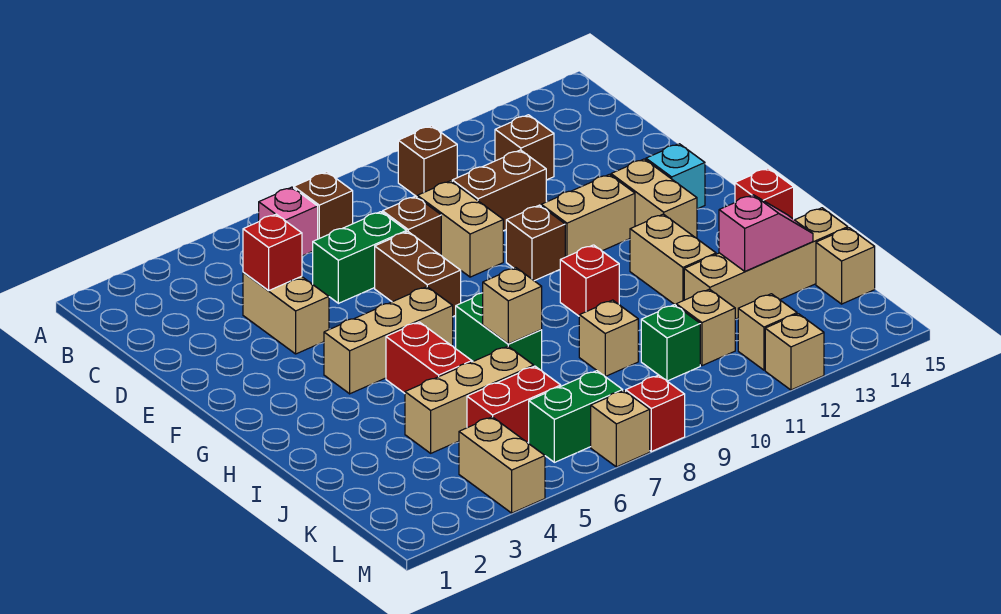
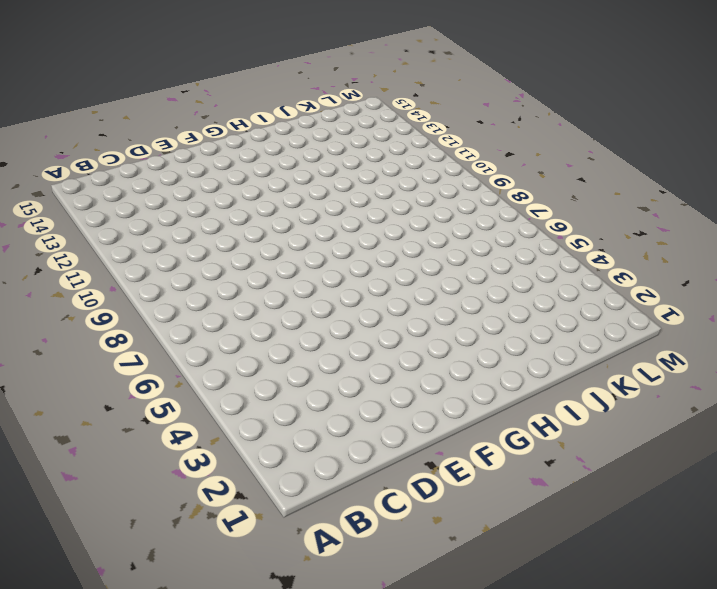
none -> pink brick B6 level 1
none -> brown brick B7 level 1
none -> brown brick B10 level 1
none -> brown brick C12 level 1

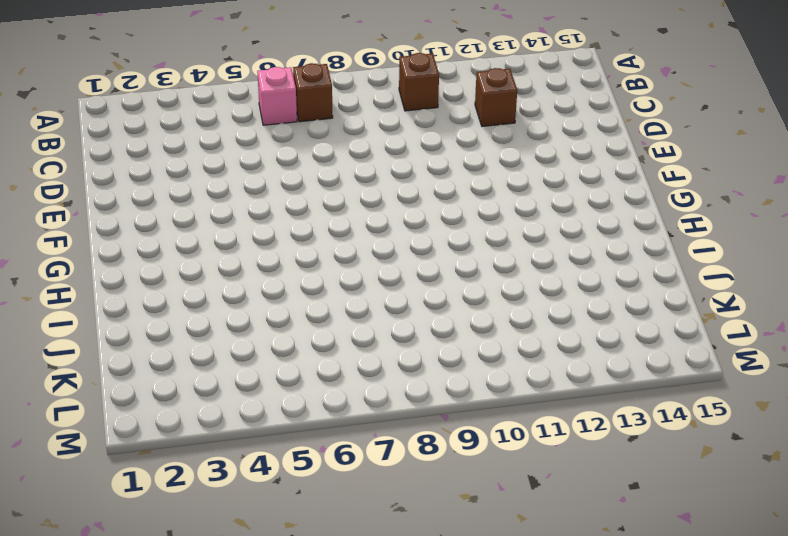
none -> tan brick D4:E4 level 1
none -> green brick D6:D7 level 1
none -> brown brick D8 level 1
none -> tan brick D9:E9 level 1

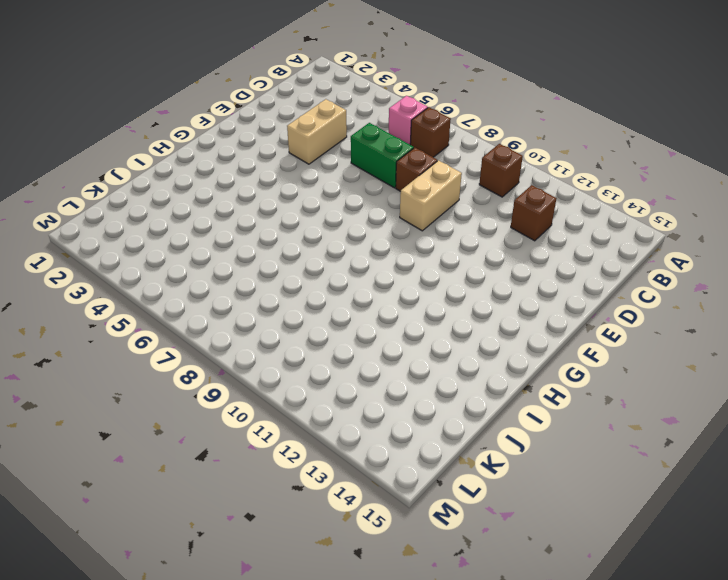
none -> brown brick D10:D11 level 1
none -> brown brick E7:F7 level 1
none -> brown brick F10 level 1
none -> tan brick F11:F12 level 1

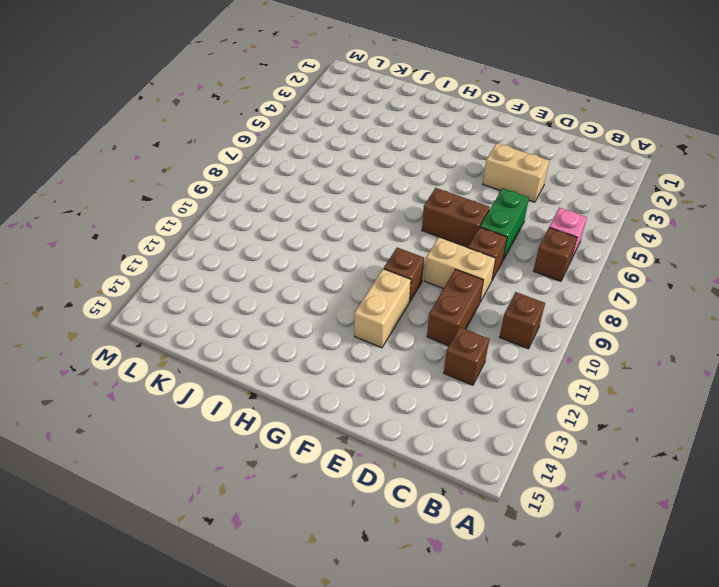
none -> tan brick F13:G13 level 1
none -> cyan brick F14 level 1
none -> tan brick G4:G6 level 1
none -> red brick H5:I5 level 1

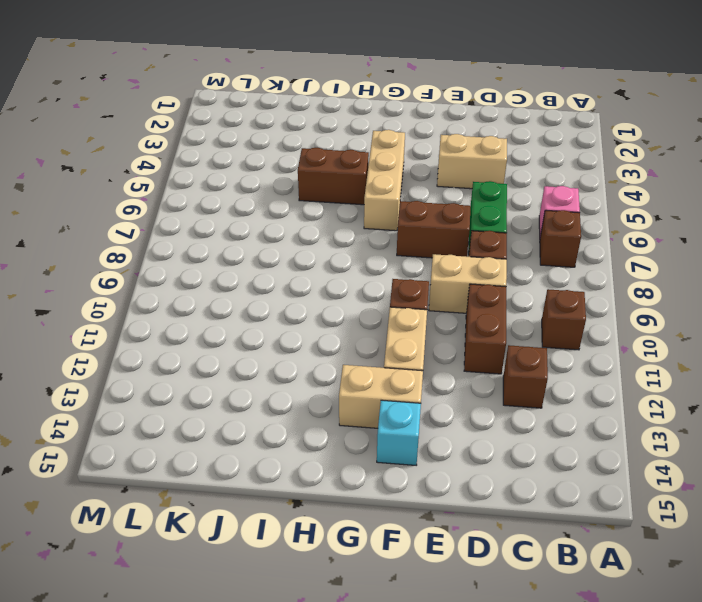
brown brick H5:I5 level 1 -> red brick H5:I5 level 1
none -> green brick H7:I7 level 1
none -> red brick H10 level 1
none -> tan brick H12:I12 level 1
none -> red brick H15 level 1

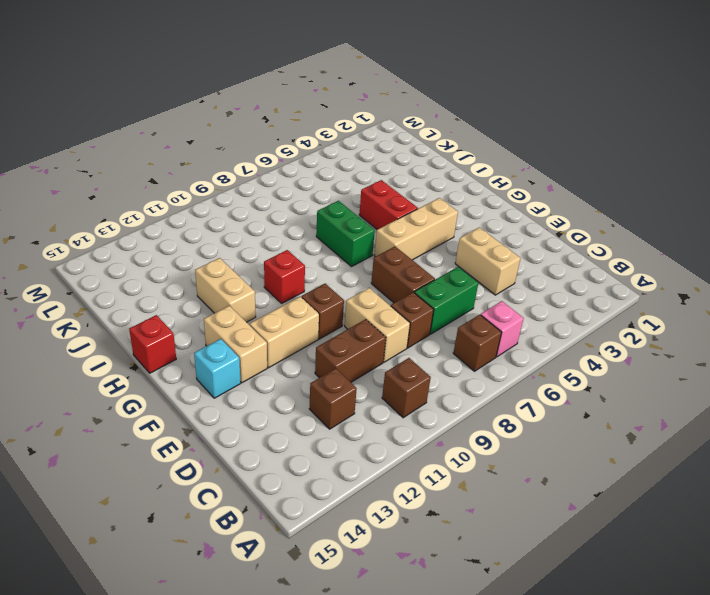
none -> tan brick J4:J6 level 1
none -> tan brick J9 level 1
none -> tan brick J12:J15 level 1
none -> red brick K5:K6 level 1

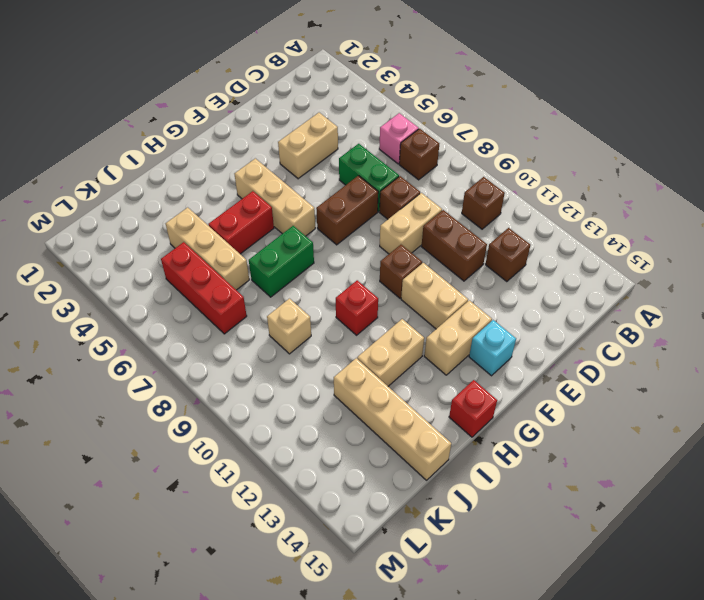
red brick K5:K7 level 1 -> red brick K5:K6 level 1
none -> green brick K10 level 1
none -> tan brick K11 level 1
none -> tan brick K15 level 1
none -> tan brick L4:M4 level 1

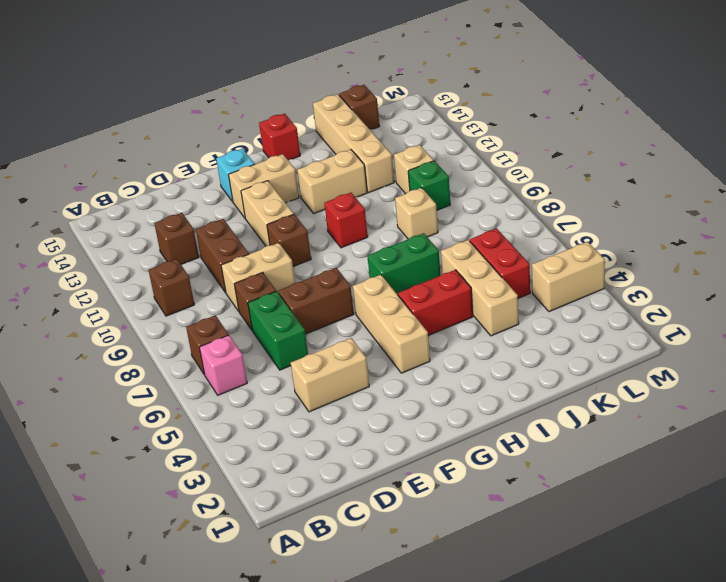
brown brick K15 level 1 -> tan brick K15 level 1
none -> green brick L6:L7 level 1
none -> tan brick L12 level 1
none -> tan brick M7 level 1
none -> red brick M8 level 1

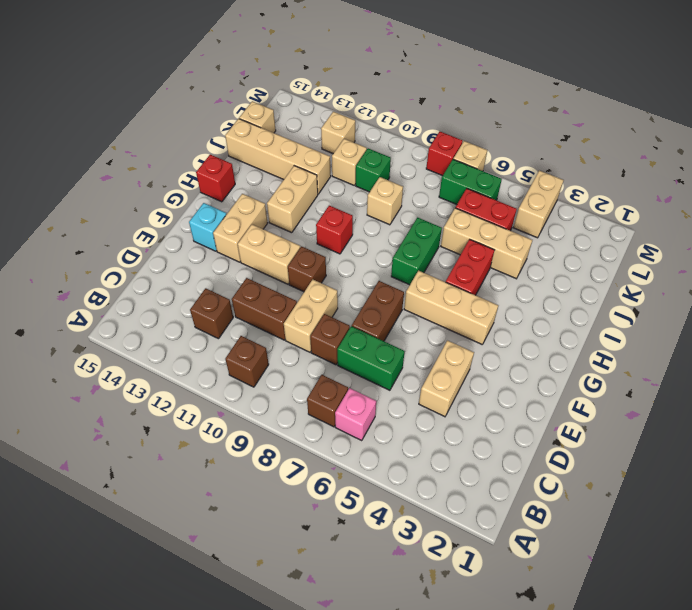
none -> tan brick M12 level 1
none -> red brick D4 level 2
none -> tan brick I7 level 2
none -> pink slope J13:J14 level 2 top 13

